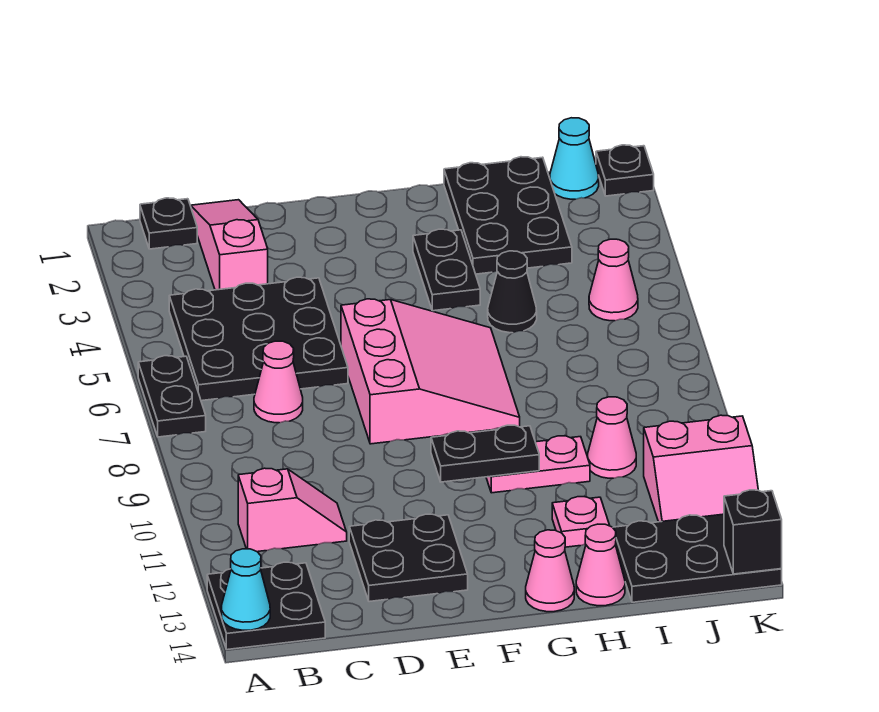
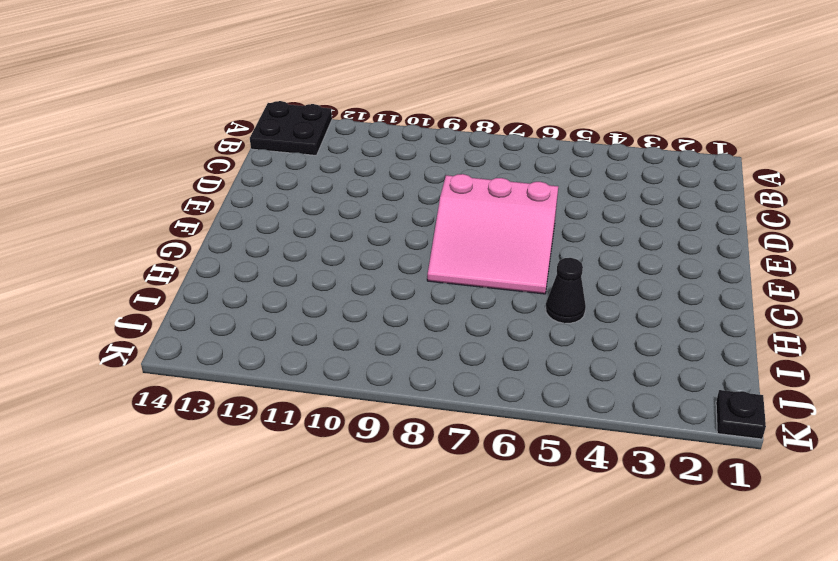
none -> black plate A6:A7 level 1
none -> black plate B1 level 1
none -> black plate B4:D6 level 1

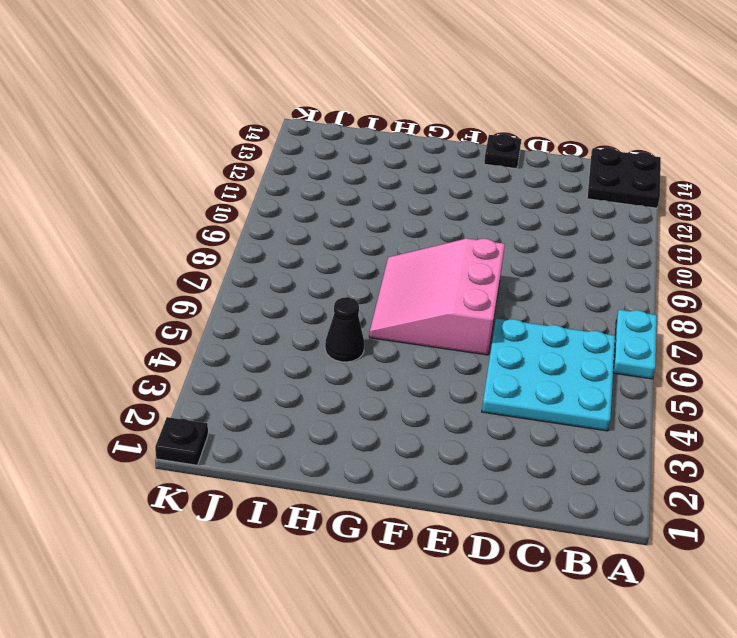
cyan plate A6:A7 level 1 -> black plate A6:A7 level 1
cyan plate B4:D6 level 1 -> black plate B4:D6 level 1
black plate E14 level 1 -> black plate B1 level 1
none -> pink slope B11:C11 level 1 top B
none -> pink slope C1:C3 level 1 top 3
none -> pink cone C7 level 1

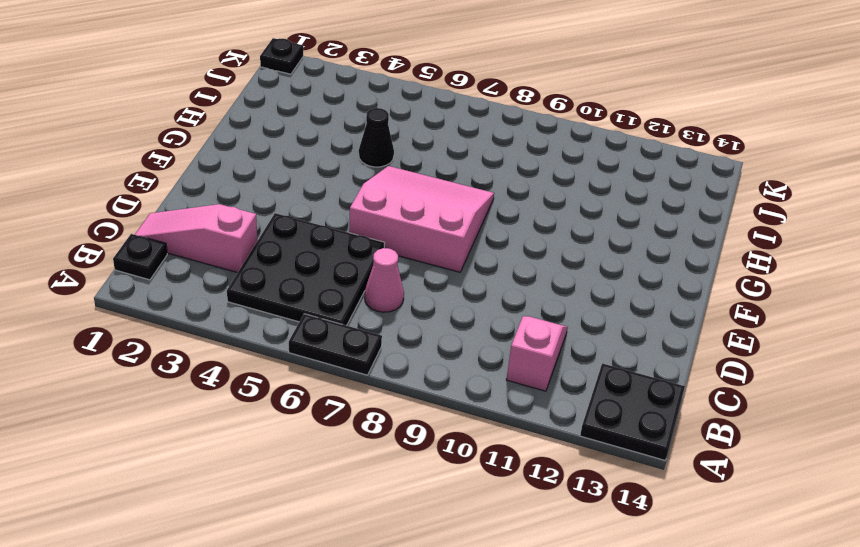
none -> black plate D12:E13 level 1
none -> black plate G3:G4 level 1
none -> pink plate G10:H10 level 1

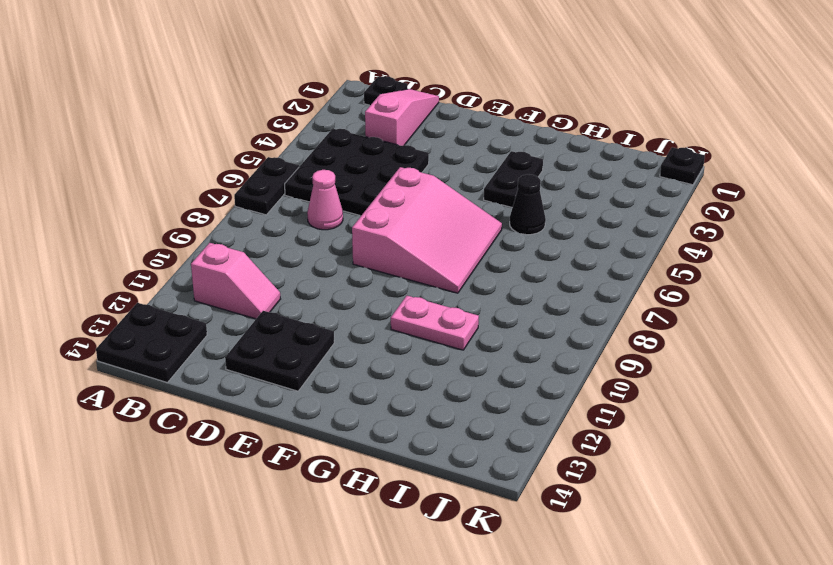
none -> pink cone G14 level 1
none -> black plate H1:I3 level 1
none -> pink plate H12 level 1

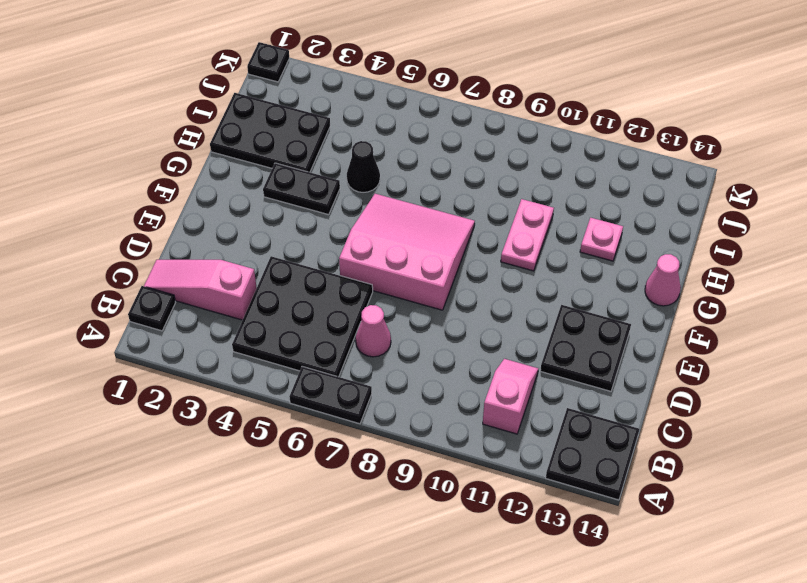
none -> pink cone H14 level 1
none -> pink cone I10 level 1
none -> black plate I13:K14 level 1

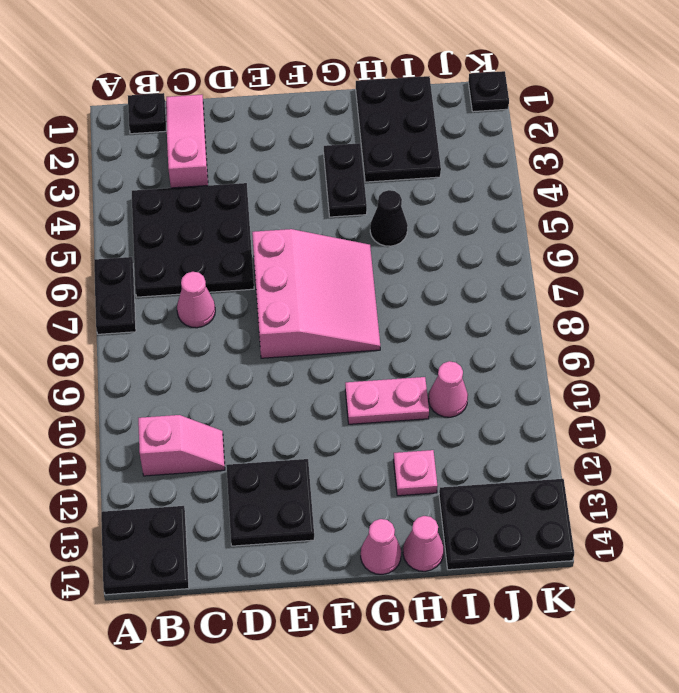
none -> cyan cone J1 level 1
none -> pink cone J5 level 1
none -> pink slope J11:K12 level 1 top 11

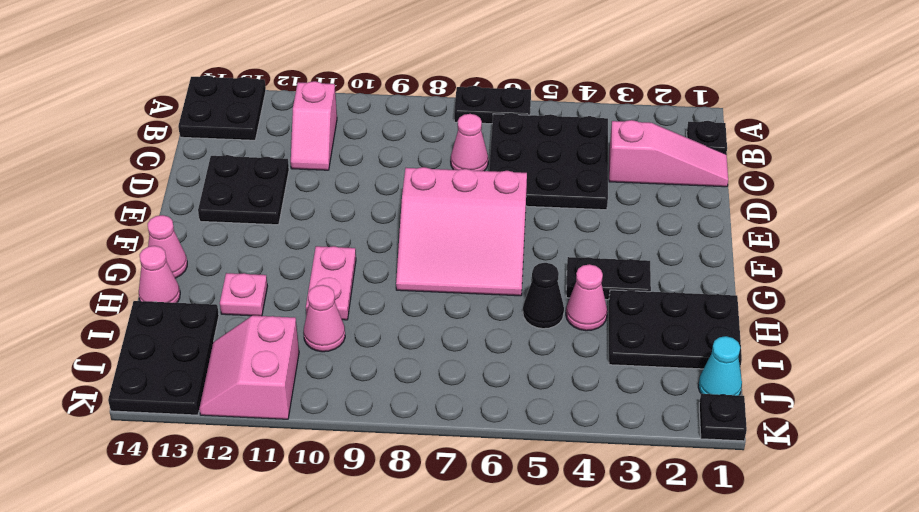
pink cone H4 level 1 -> pink cone J5 level 1
none -> cyan cone A14 level 2
none -> black plate F10:G10 level 2
none -> black brick K14 level 2

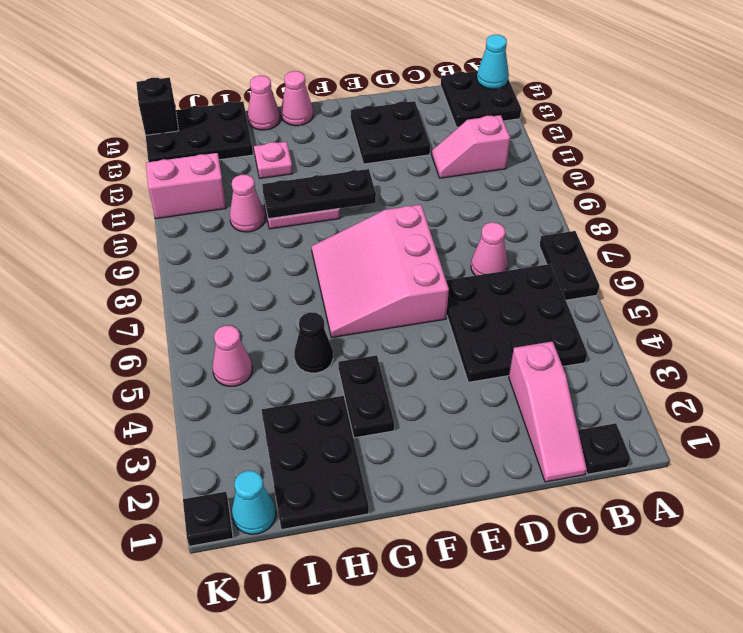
black plate F10:H10 level 2 -> black plate F10:G10 level 2

